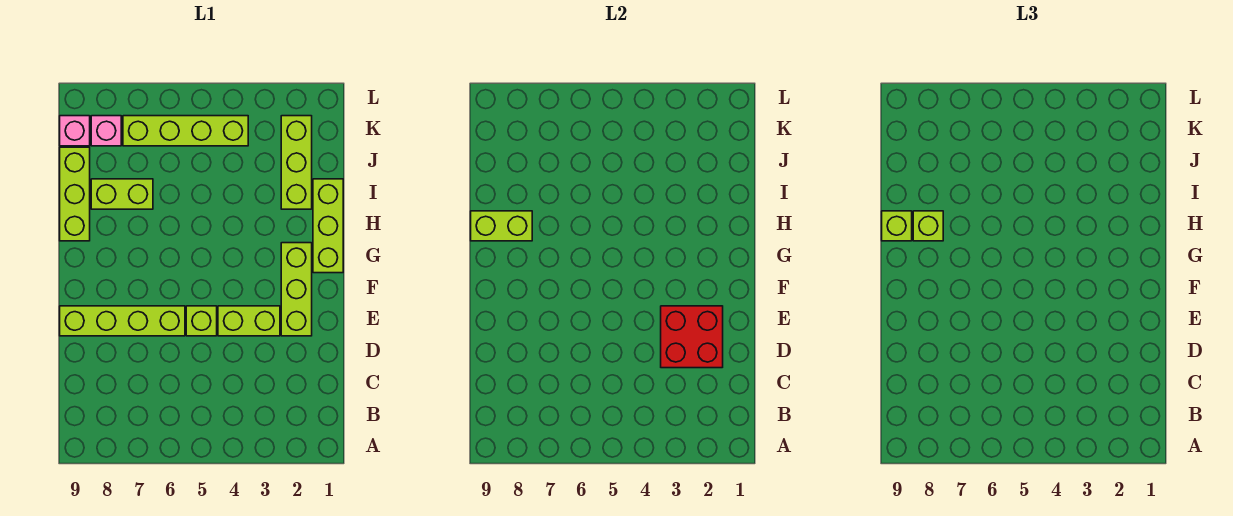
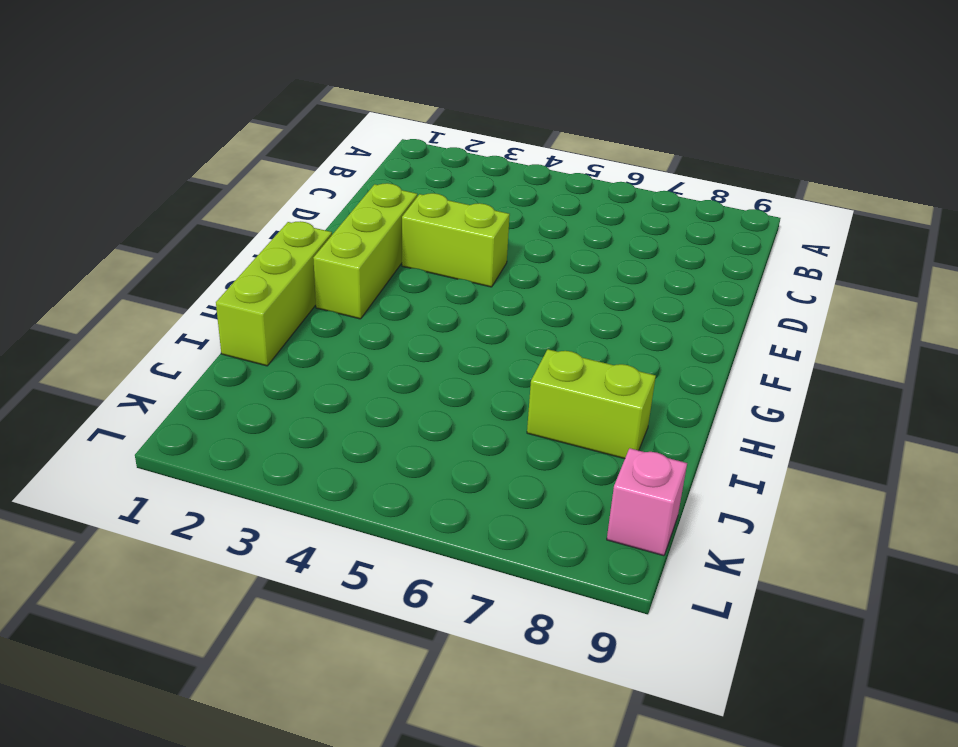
none -> lime brick E5 level 1
none -> lime brick E6:E9 level 1
none -> lime brick H9:J9 level 1

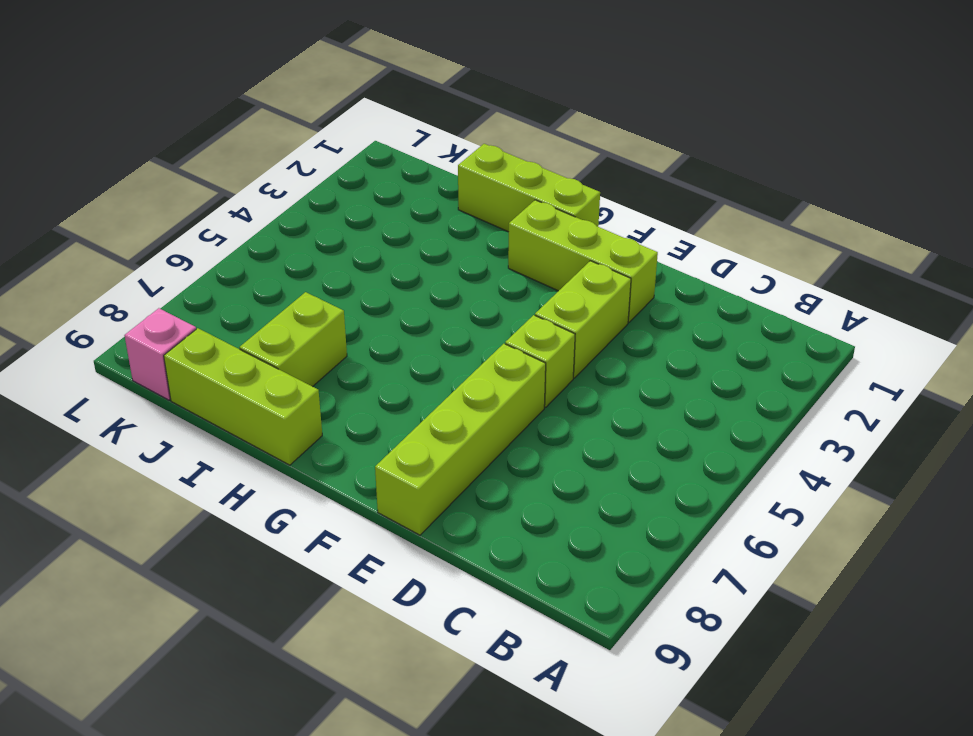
none -> lime brick I2:K2 level 1
none -> lime brick K4:K7 level 1
none -> pink brick K8 level 1

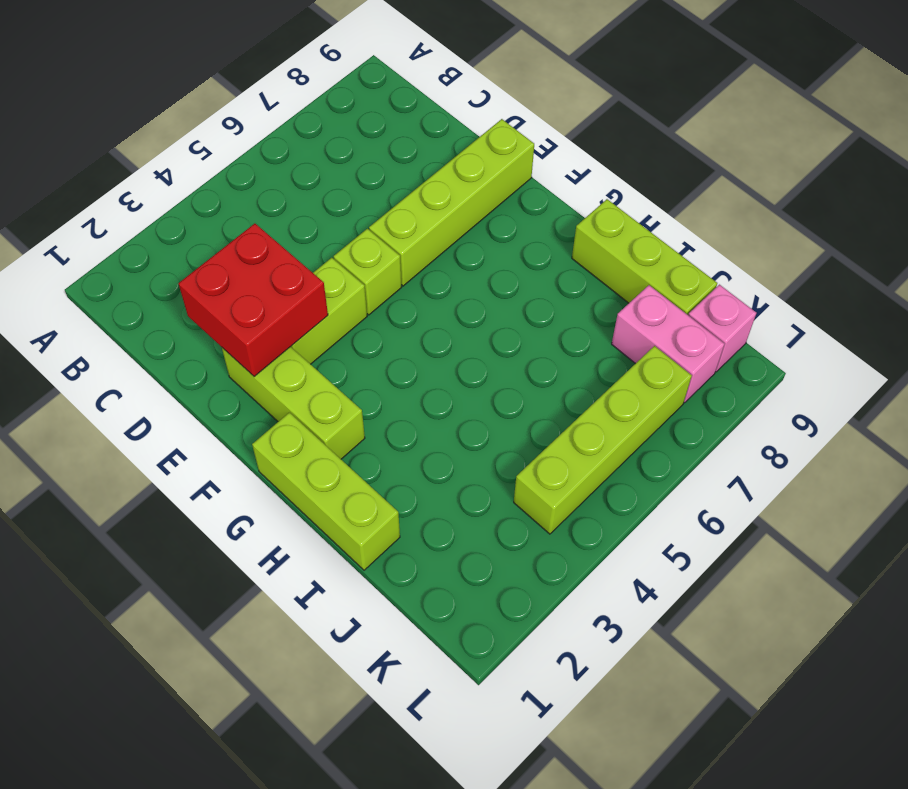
pink brick J8:K8 level 1 -> pink brick K8 level 1
none -> lime brick I2:K2 level 1
none -> lime brick I7:I8 level 1
none -> lime brick H8:H9 level 2

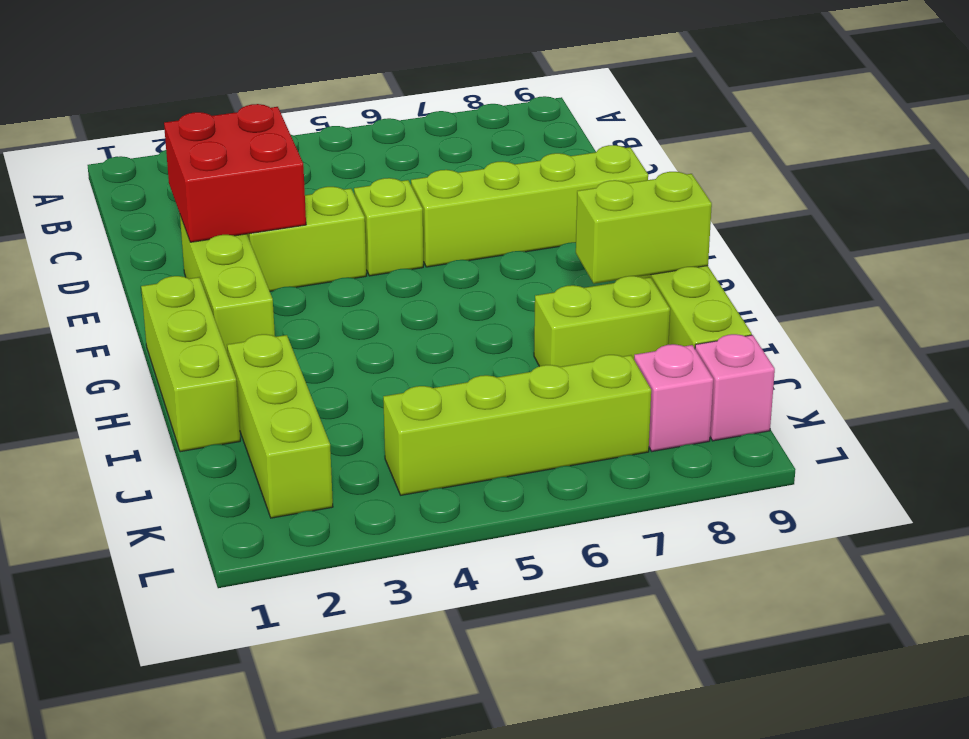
none -> lime brick H8 level 3
none -> lime brick H9 level 3

